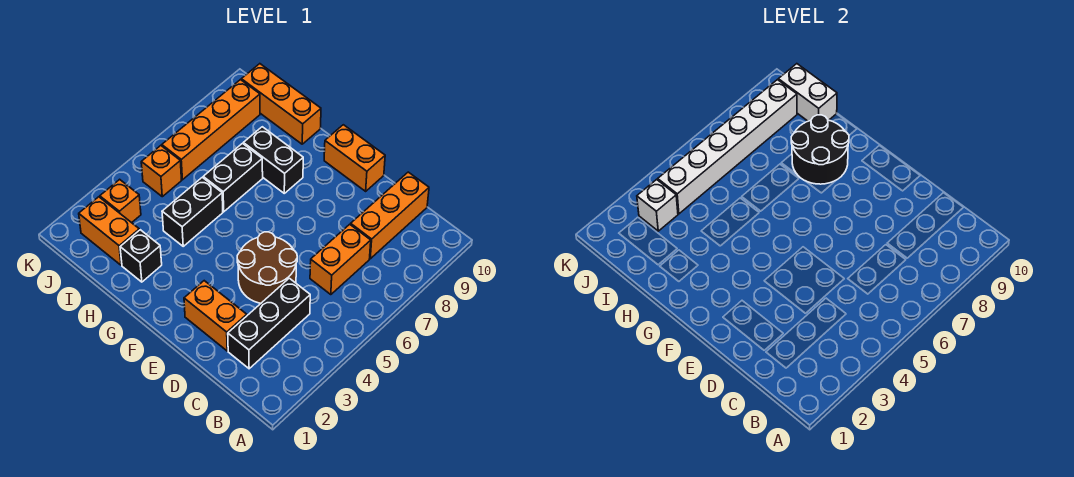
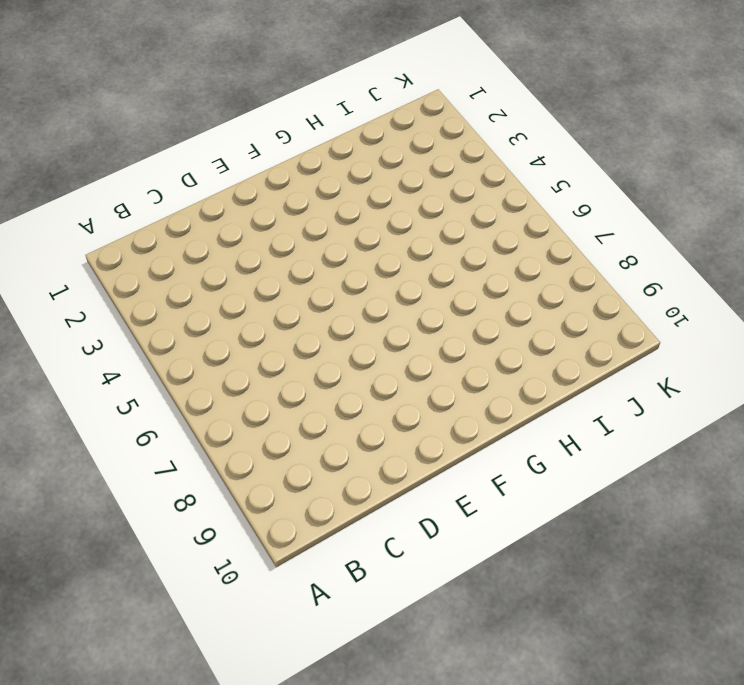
none -> black brick C2:C4 level 1
none -> orange brick C6:C7 level 1
none -> orange brick C8:C10 level 1

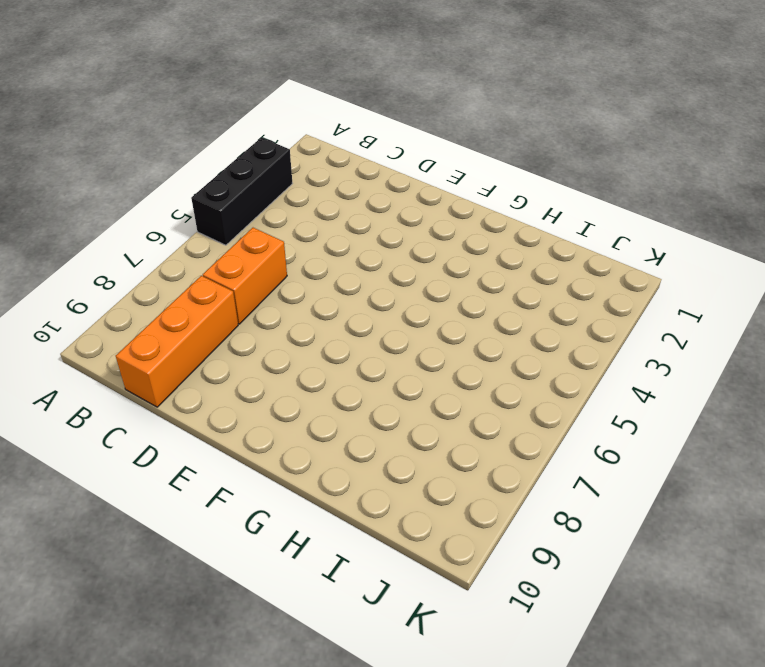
black brick A3:A5 level 1 -> black brick C2:C4 level 1
none -> orange brick D2:E2 level 1
none -> brown round brick D4:E5 level 1
none -> orange brick E10:F10 level 1

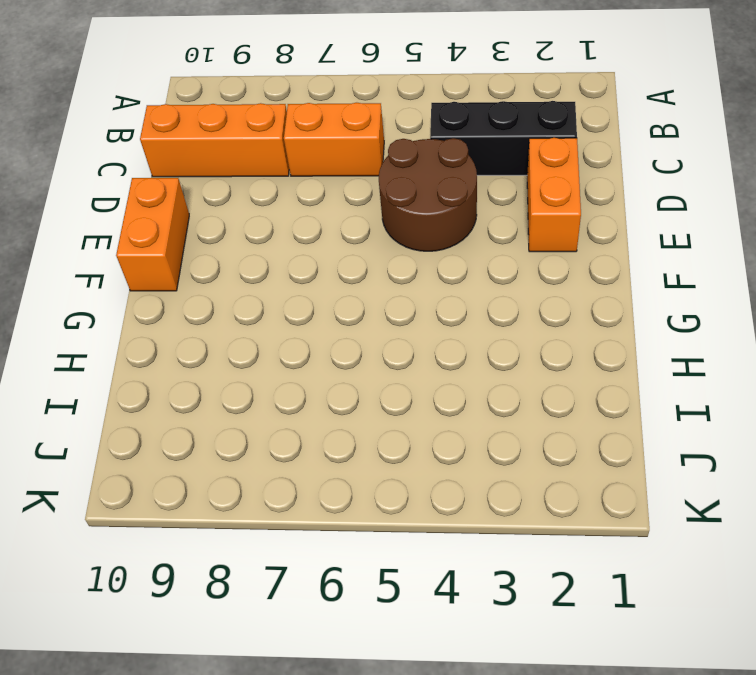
none -> black brick G8:H8 level 1
none -> black brick H2 level 1
none -> black brick H4:H5 level 1

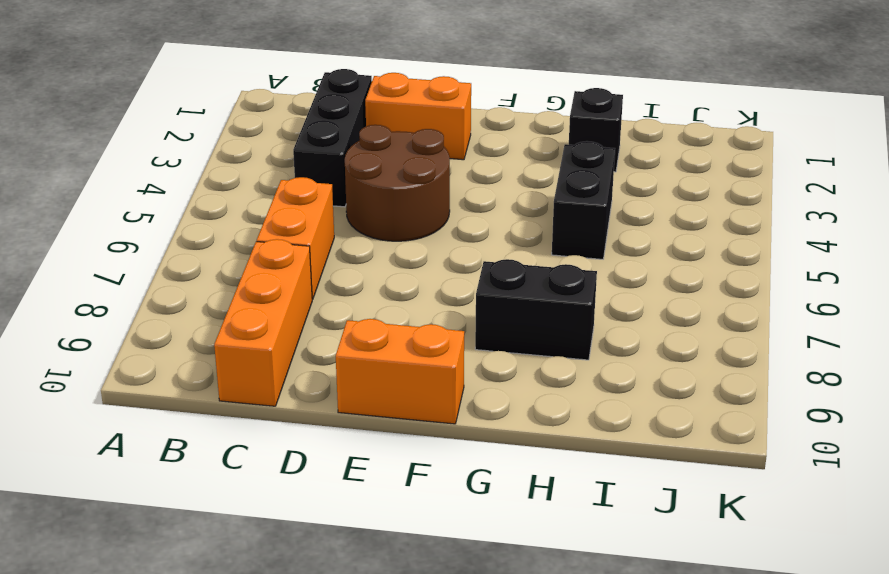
none -> black brick H6:H7 level 1
none -> orange brick H10:J10 level 1
none -> orange brick I2:J2 level 1

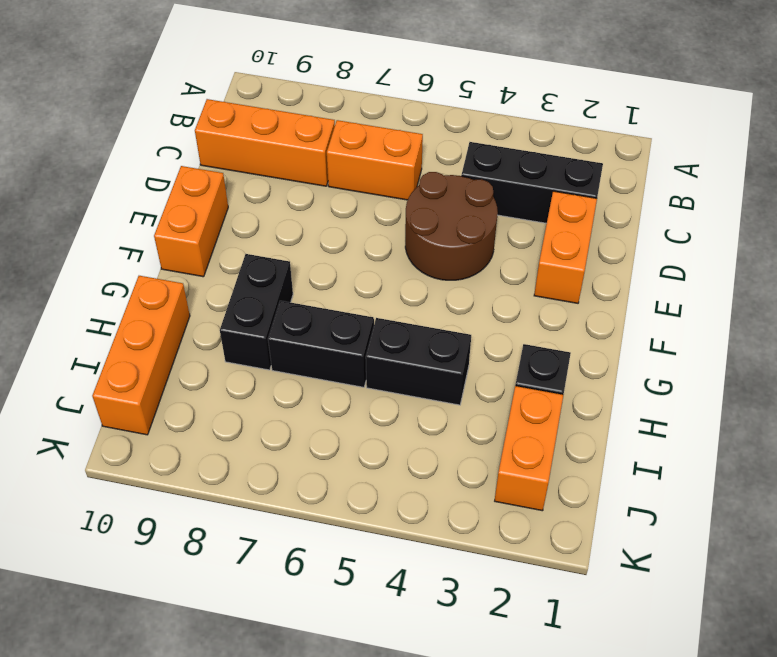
none -> orange brick J3 level 1
none -> orange brick J5 level 1
none -> orange brick J6:J9 level 1

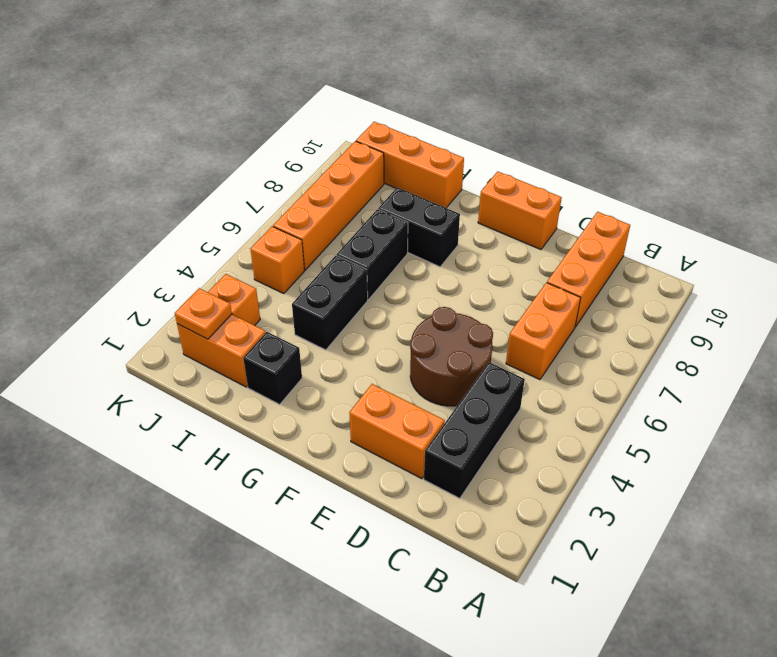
orange plate J2 level 2 -> none
none -> black round brick G8:H9 level 2
none -> white brick I10:J10 level 2
none -> white brick J3 level 2

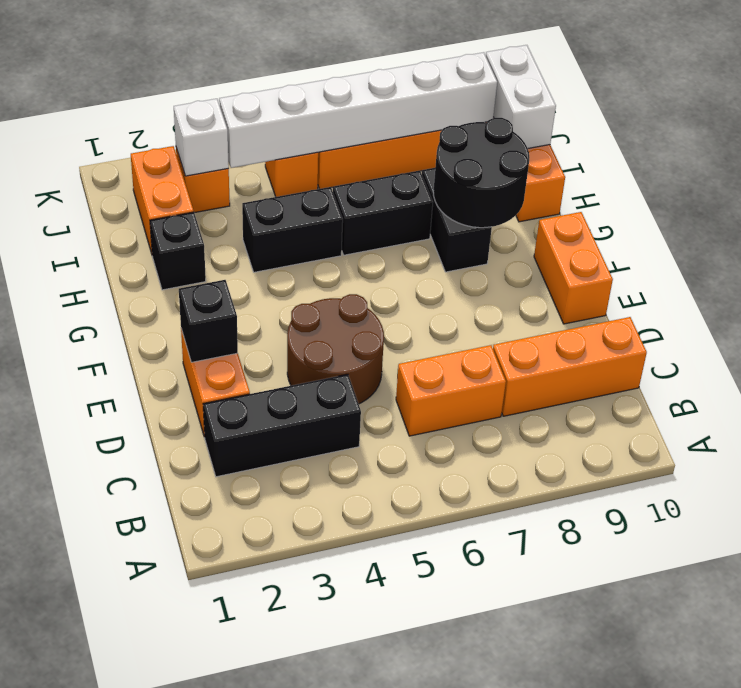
black brick E2 level 2 -> none

